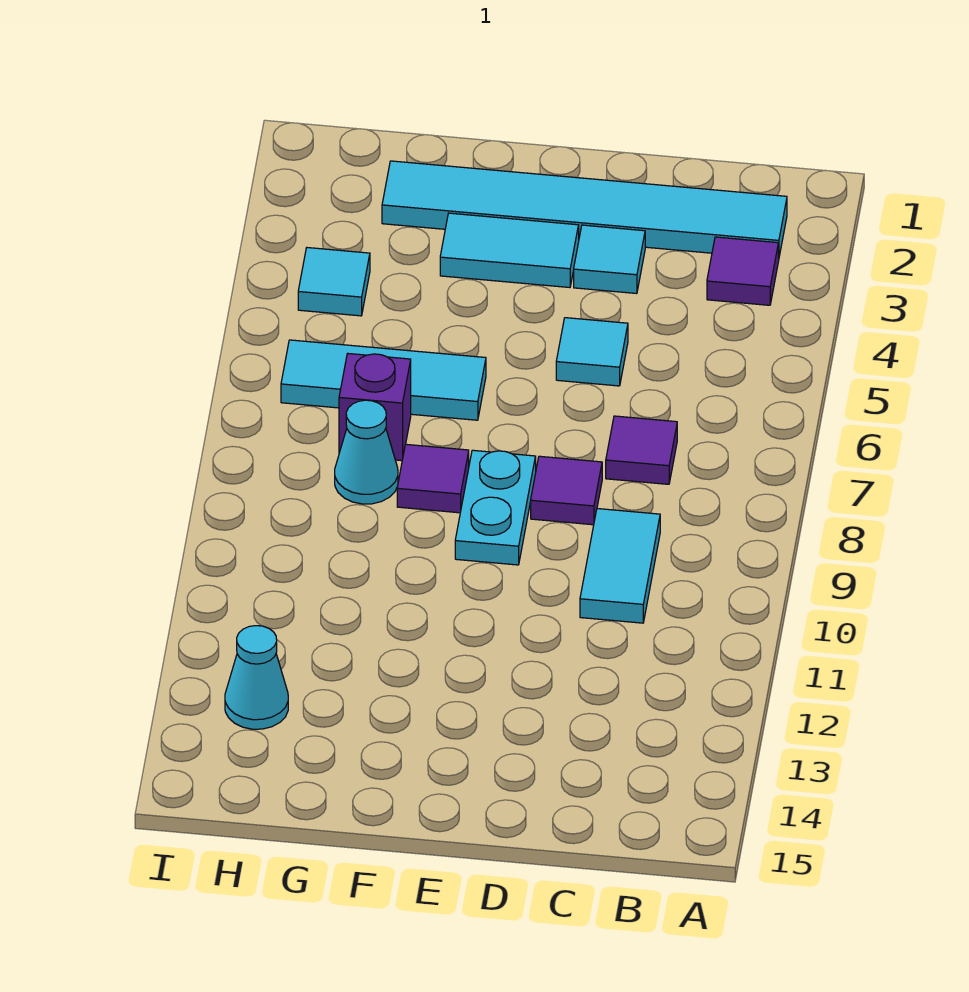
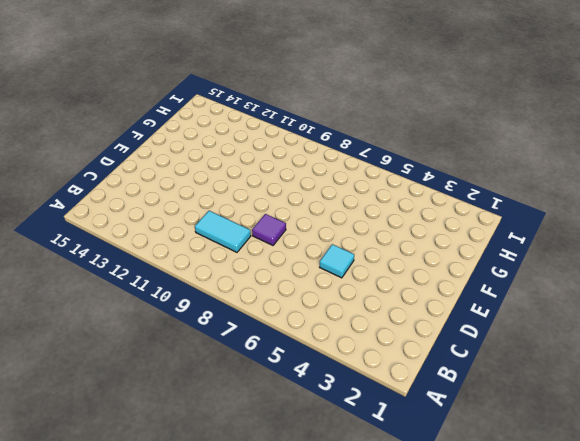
none -> cyan tile B2:G2 level 1
none -> purple tile B3 level 1
none -> purple tile C7 level 1

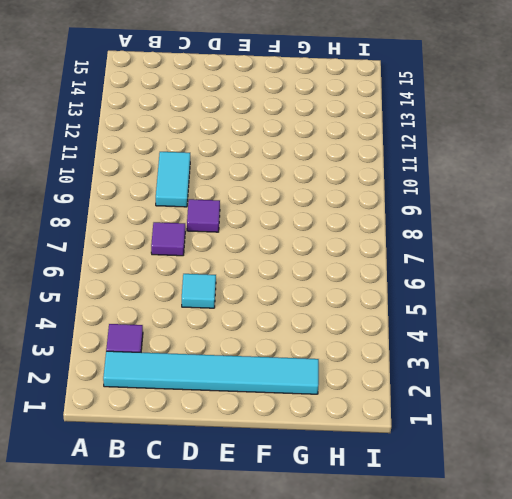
none -> cyan tile D3 level 1
none -> cyan tile E3:F3 level 1
none -> cyan plate E8:E9 level 1

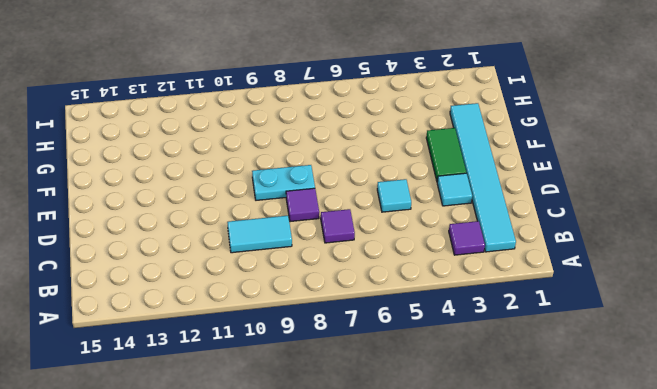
green tile E3:F3 level 1 -> cyan tile E3:F3 level 1
none -> cyan tile F6:H6 level 1
none -> purple tile F8 level 1
none -> purple brick G7 level 1

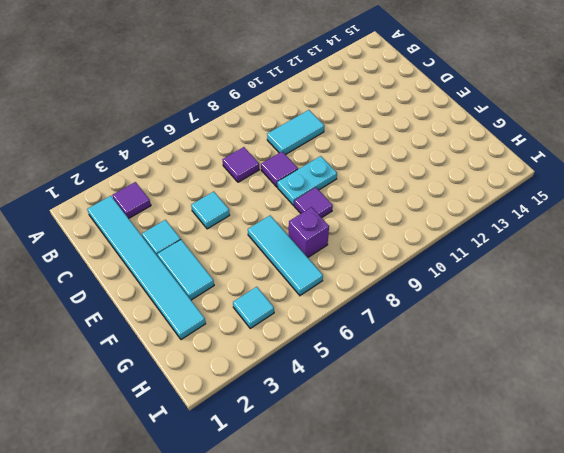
none -> cyan cone G8 level 1
none -> cyan cone H13 level 1

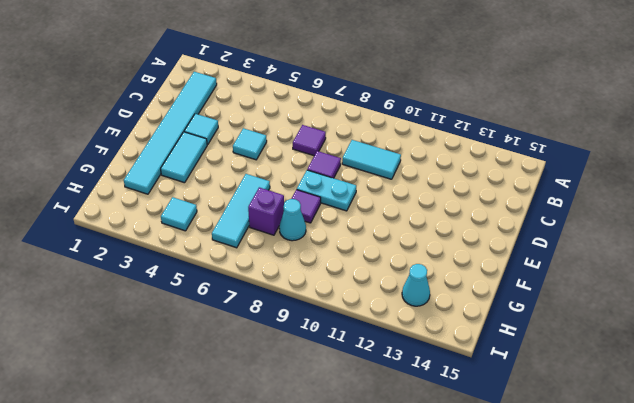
none -> purple tile B3 level 1

